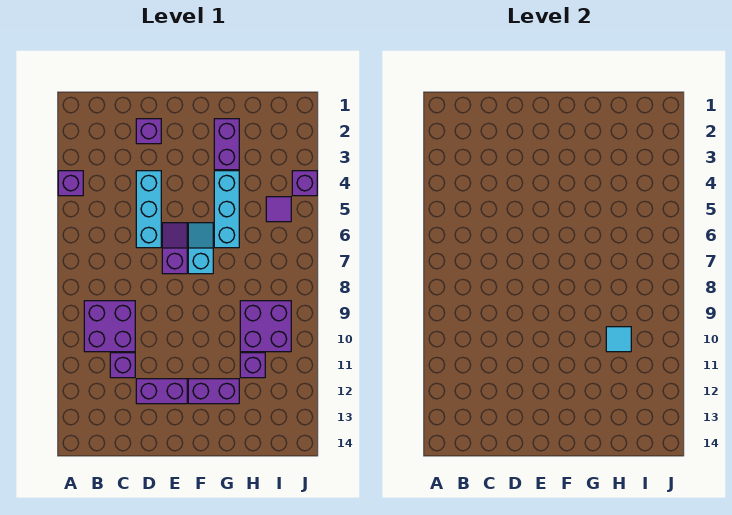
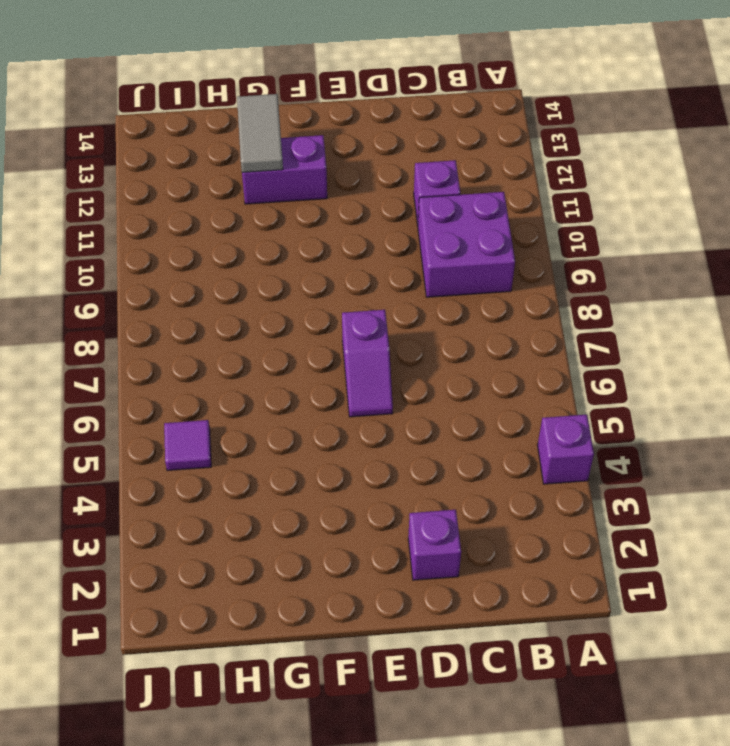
grey tile G12:G13 level 2 -> none
none -> cyan brick D4:D6 level 1
none -> purple brick D12:E12 level 1
none -> cyan slope F6:F7 level 1 top 7

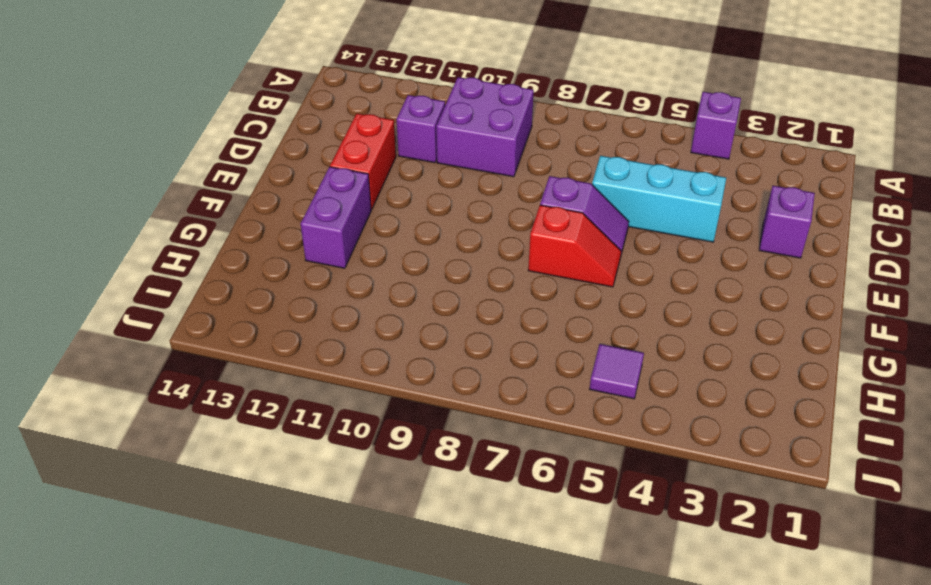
red brick D12:E12 level 1 -> purple brick D12:E12 level 1
red slope F6:F7 level 1 top 7 -> cyan slope F6:F7 level 1 top 7
none -> purple brick G2:G3 level 1
none -> cyan brick G4:G6 level 1
none -> purple brick H9:I10 level 1

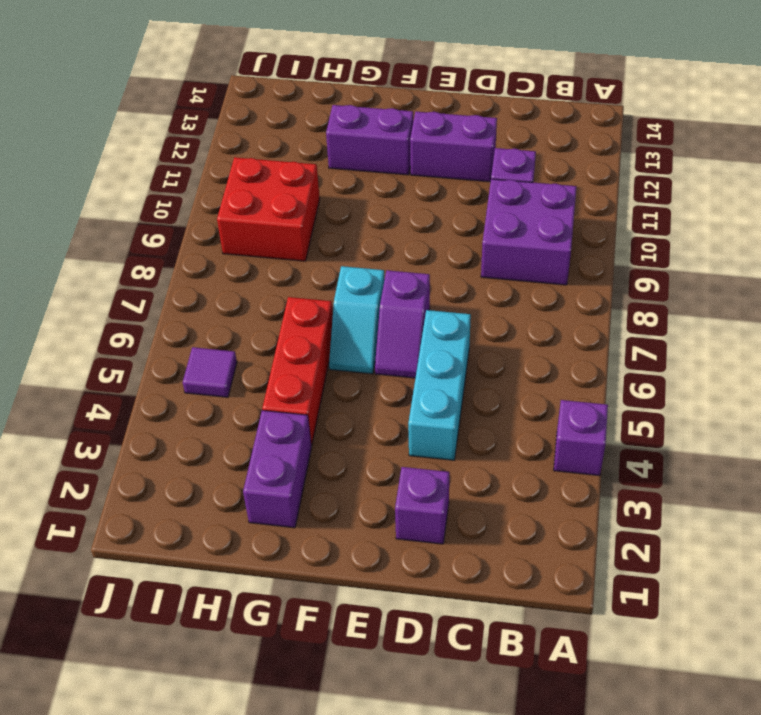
red brick G4:G6 level 1 -> cyan brick G4:G6 level 1
red brick H9:I10 level 1 -> purple brick H9:I10 level 1
none -> purple brick H11 level 1
none -> purple brick J4 level 1
none -> cyan tile H10 level 2

